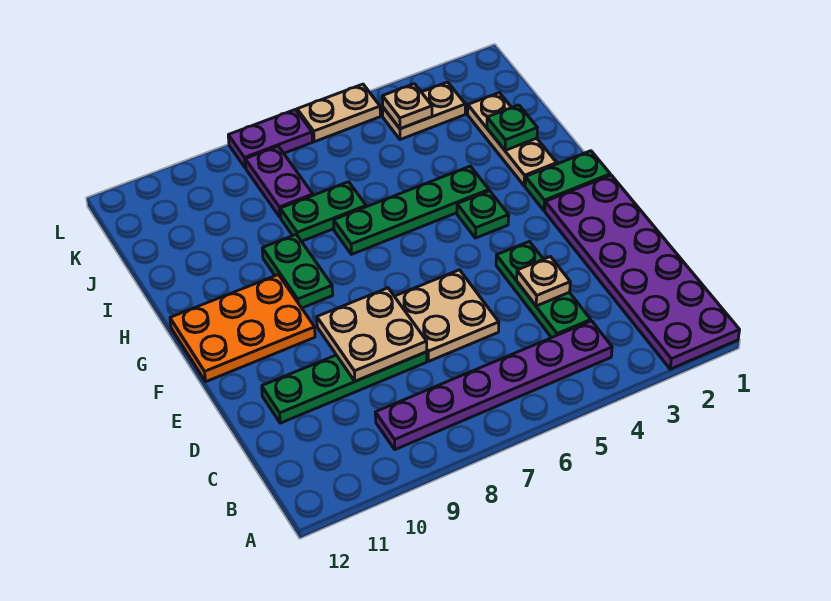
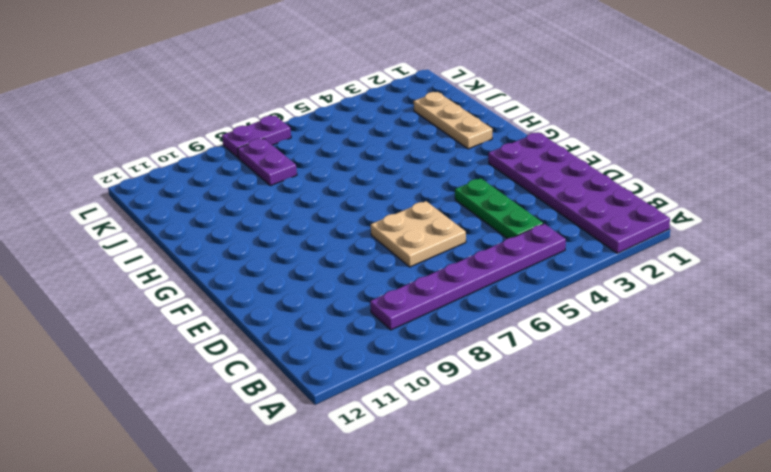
none -> green plate D8:D11 level 1
none -> orange plate F10:G12 level 1
none -> green plate G1:G2 level 1

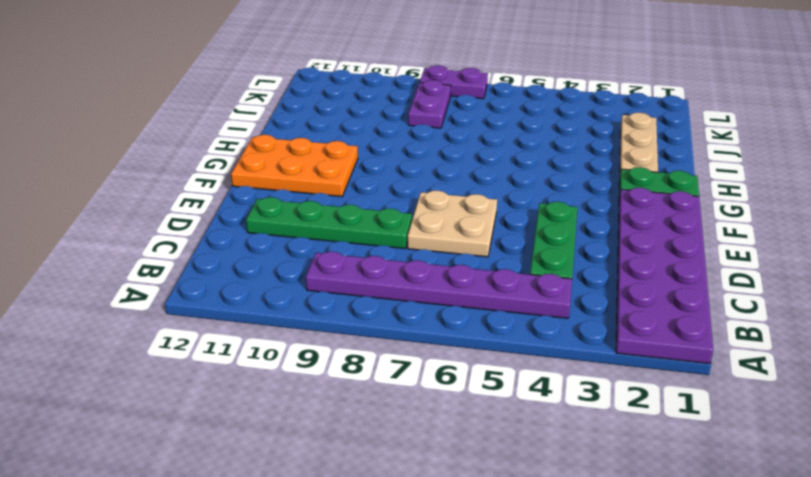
none -> green plate G4 level 1
none -> green plate G9:H9 level 1
none -> green plate H4:H7 level 1

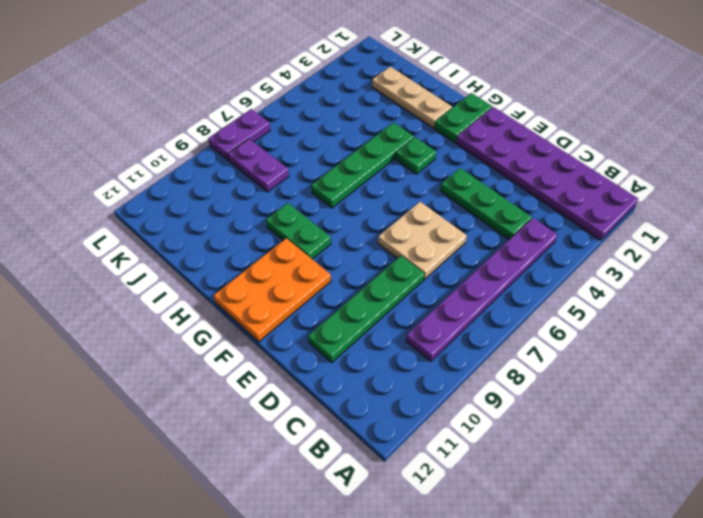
none -> green plate I7:I8 level 1
none -> tan plate K3:K4 level 1
none -> tan plate L5:L6 level 1

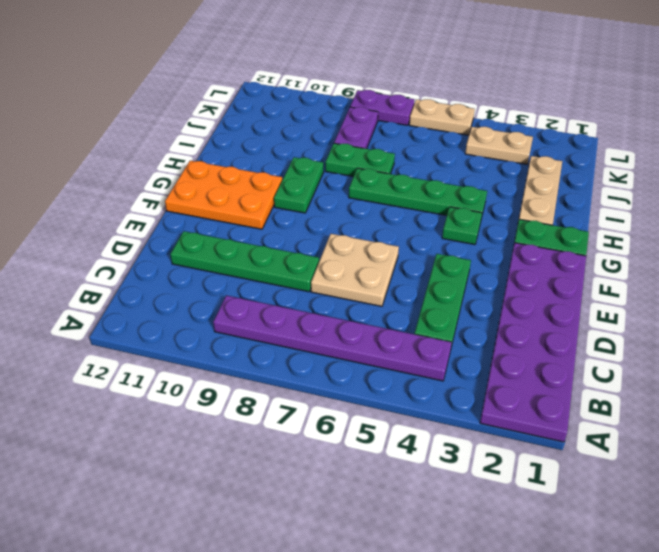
none -> tan plate D4 level 2
none -> tan plate D8:E9 level 2
none -> green plate I2 level 2

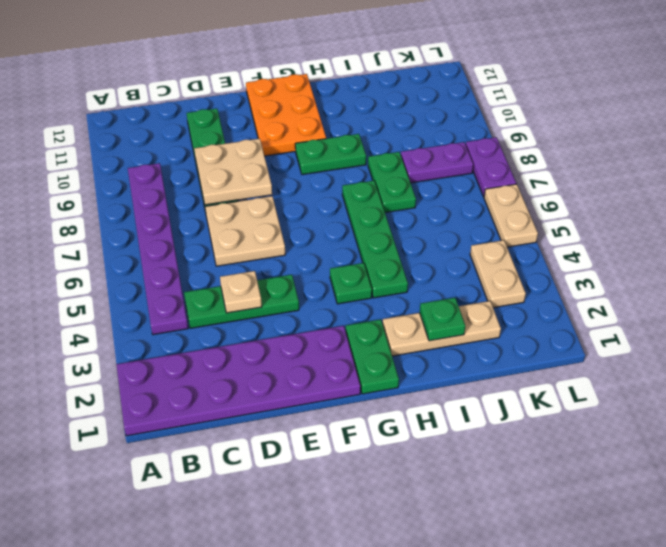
none -> tan plate K4 level 2

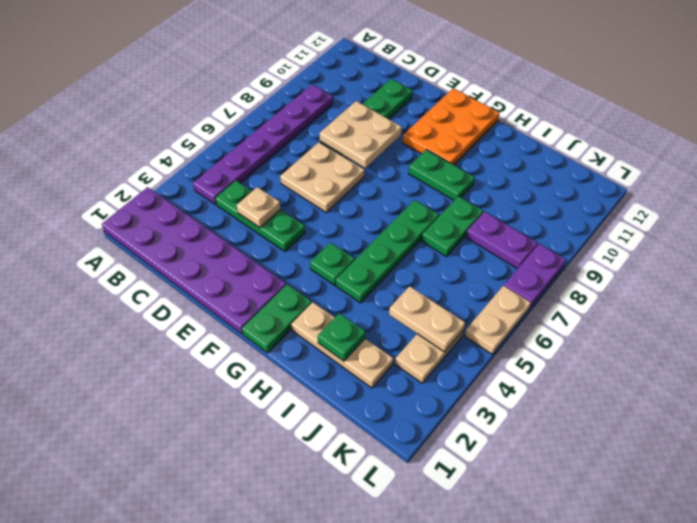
tan plate J4:K4 level 2 -> tan plate K4 level 2

